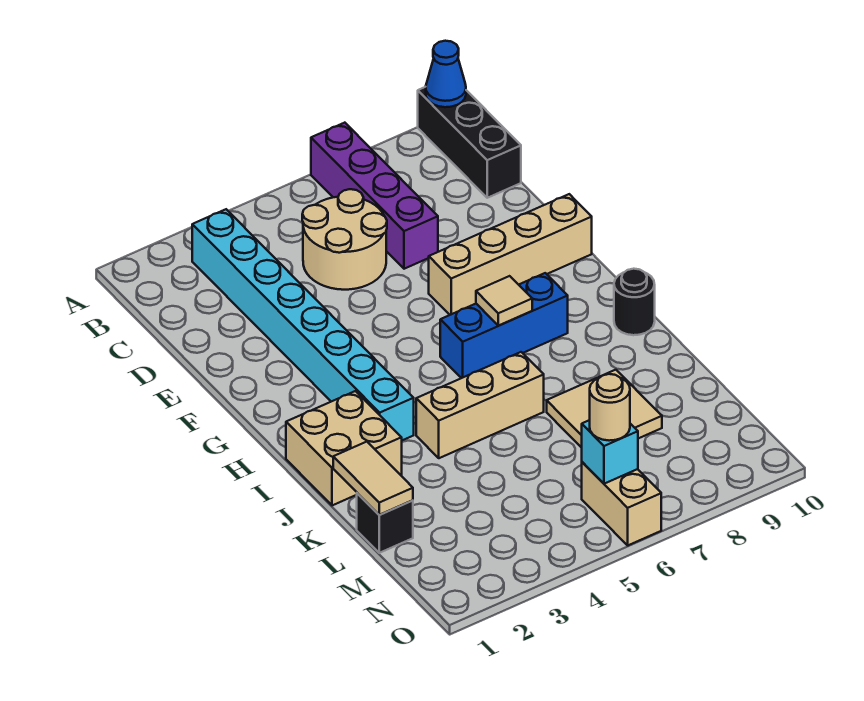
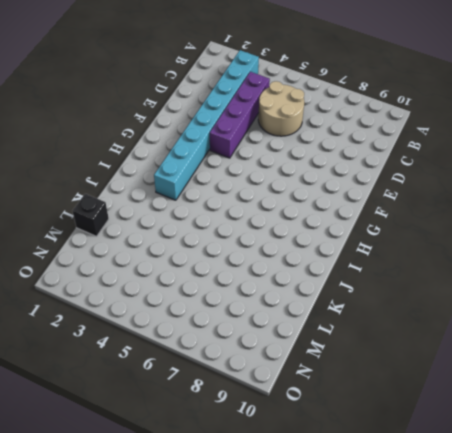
purple brick C4:F4 level 1 -> purple brick A7:D7 level 1
none -> black brick A10:C10 level 1
none -> tan brick F7:F10 level 1
none -> blue brick H6:H8 level 1

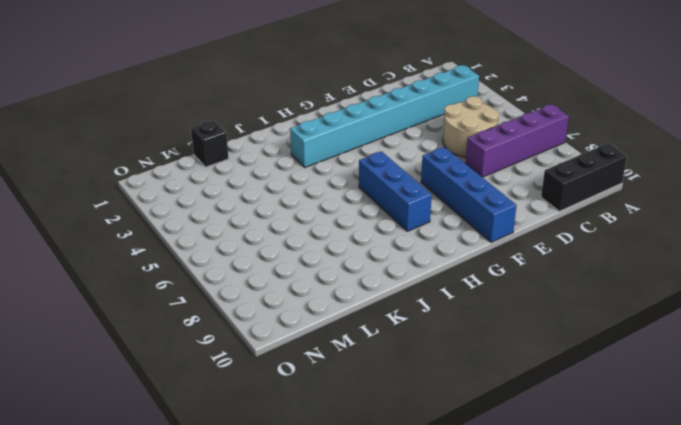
blue brick F7:F10 level 1 -> tan brick F7:F10 level 1
none -> tan brick I1:J2 level 1
none -> black round brick I10 level 1
none -> tan brick J4:J6 level 1

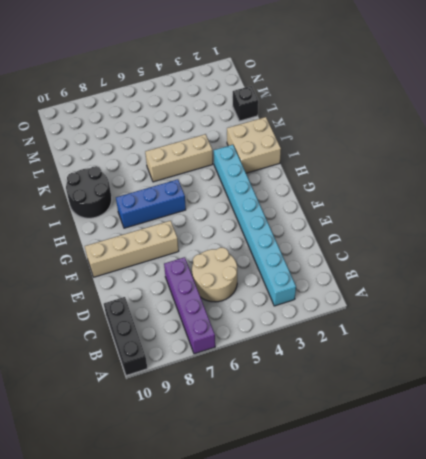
black round brick I9:J10 level 1 -> black round brick I10 level 1
none -> tan tile K7:L8 level 1
none -> tan brick N6:O6 level 1
none -> blue cone A10 level 2

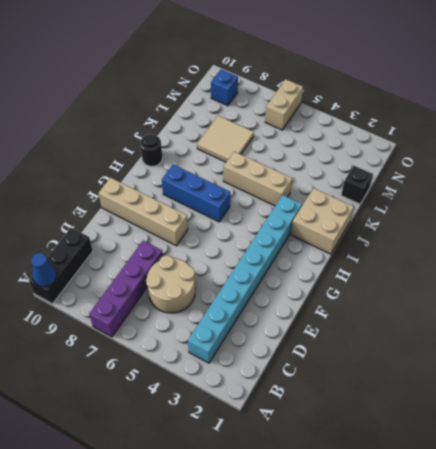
blue brick N9 level 1 -> none
none -> tan tile H7 level 2
none -> tan tile K1:L1 level 2
none -> cyan brick N6 level 2

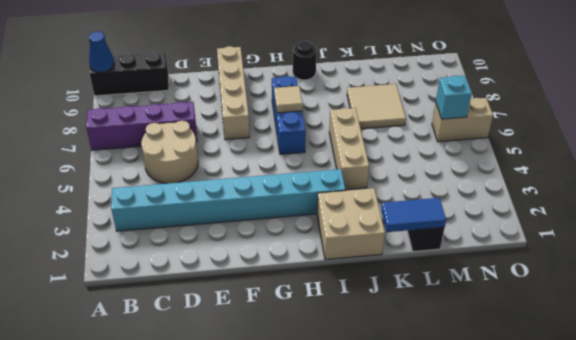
blue tile K1:L1 level 2 -> tan tile K1:L1 level 2
none -> tan round brick N6 level 3

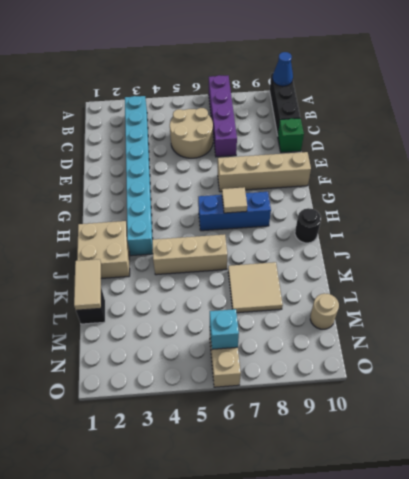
green brick D10 level 1 -> none
tan round brick M10 level 1 -> tan round brick N6 level 3

